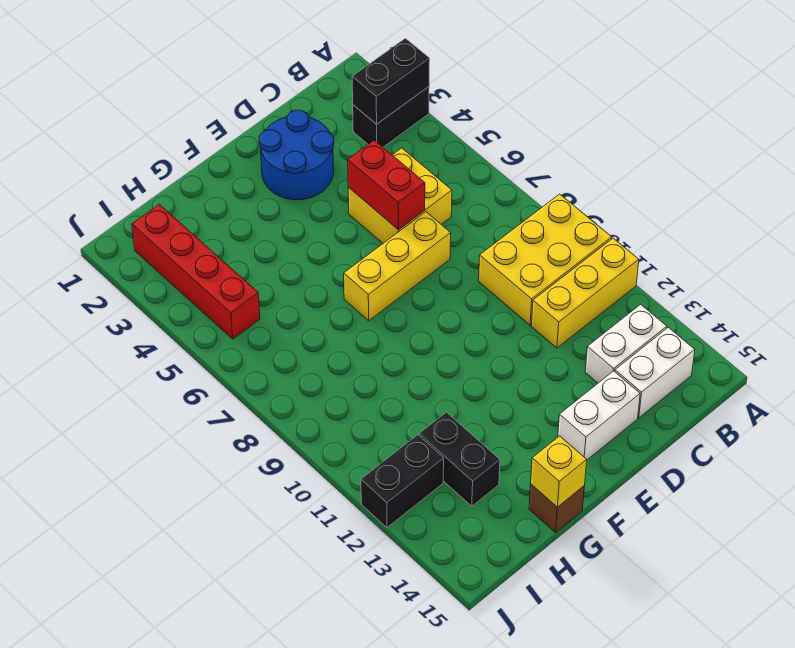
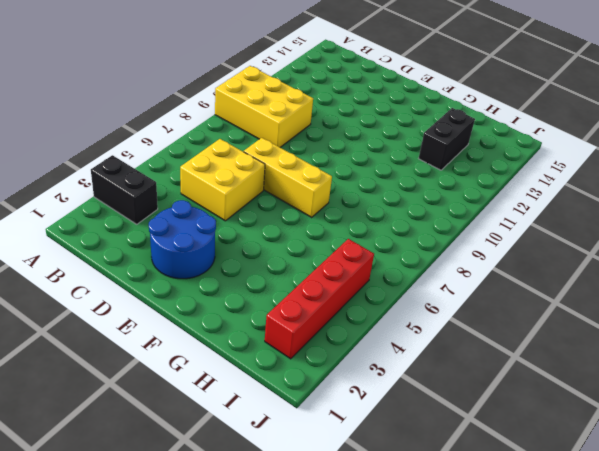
none -> yellow brick A11:C11 level 1
none -> white brick B13:C13 level 1
none -> white brick B14:C14 level 1

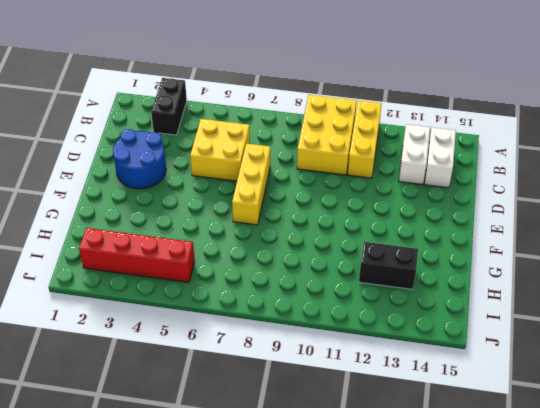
none -> white brick D14:E14 level 1
none -> brown brick G15 level 1
none -> black brick I12:J12 level 1

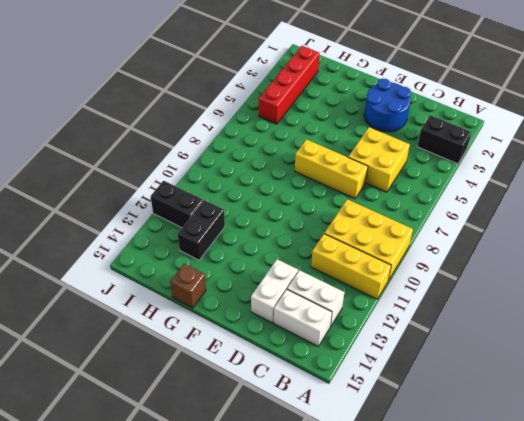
white brick D13:D14 level 1 -> white brick D14:E14 level 1
none -> black brick A3:B3 level 2
none -> red brick D5:D6 level 2
none -> yellow brick G15 level 2

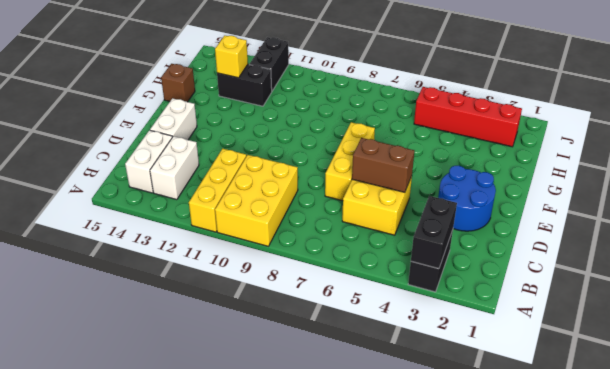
brown brick D5:D6 level 2 -> red brick D5:D6 level 2
yellow brick H13 level 2 -> yellow brick G15 level 2

